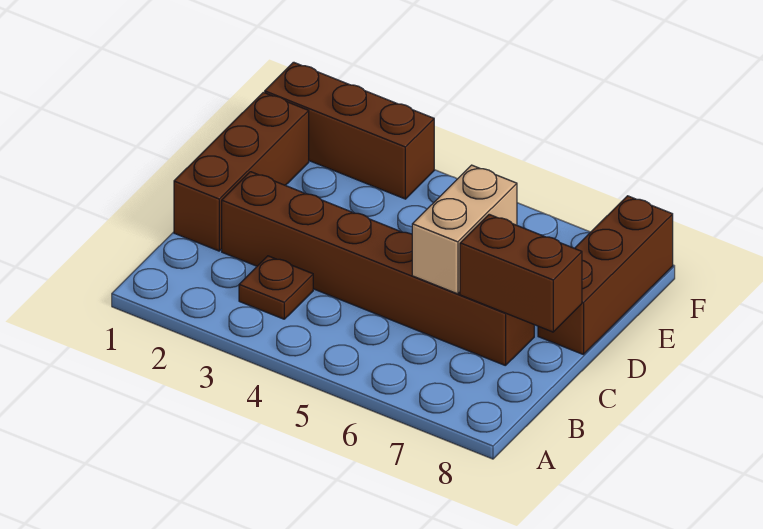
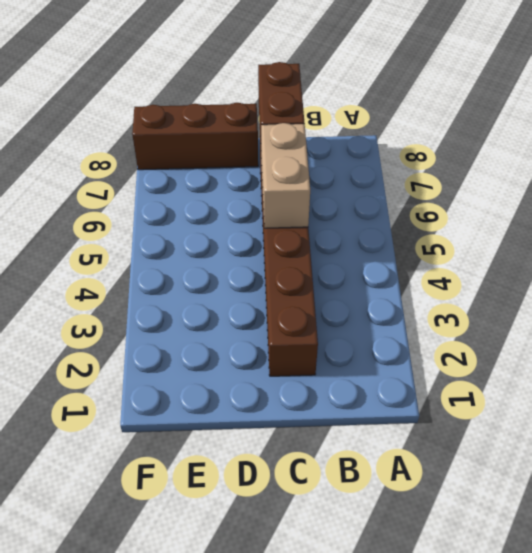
tan brick C5:C6 level 2 -> tan brick C6:D6 level 2
none -> brown plate B3 level 1
none -> brown brick C1:E1 level 1

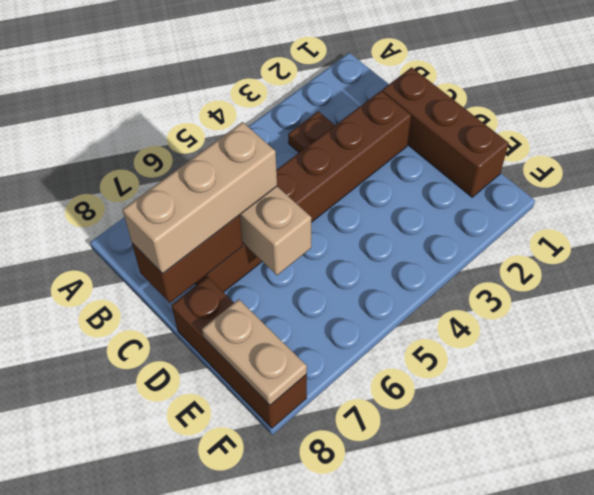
tan brick C6:C8 level 3 -> none
tan plate E8:F8 level 2 -> none
none -> brown brick F1:F3 level 1

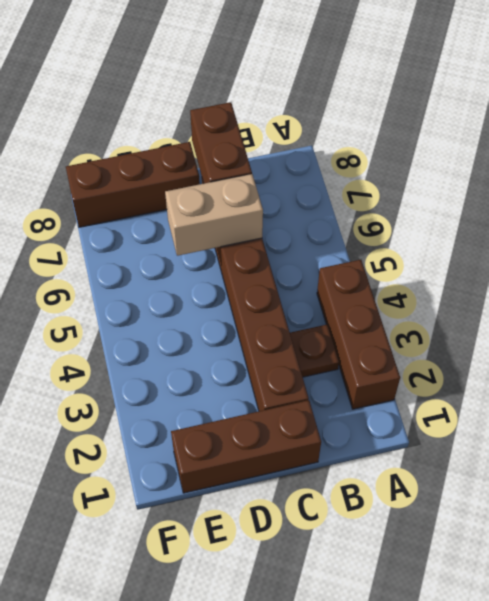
brown brick A2:A4 level 1 -> brown brick F1:F3 level 1

